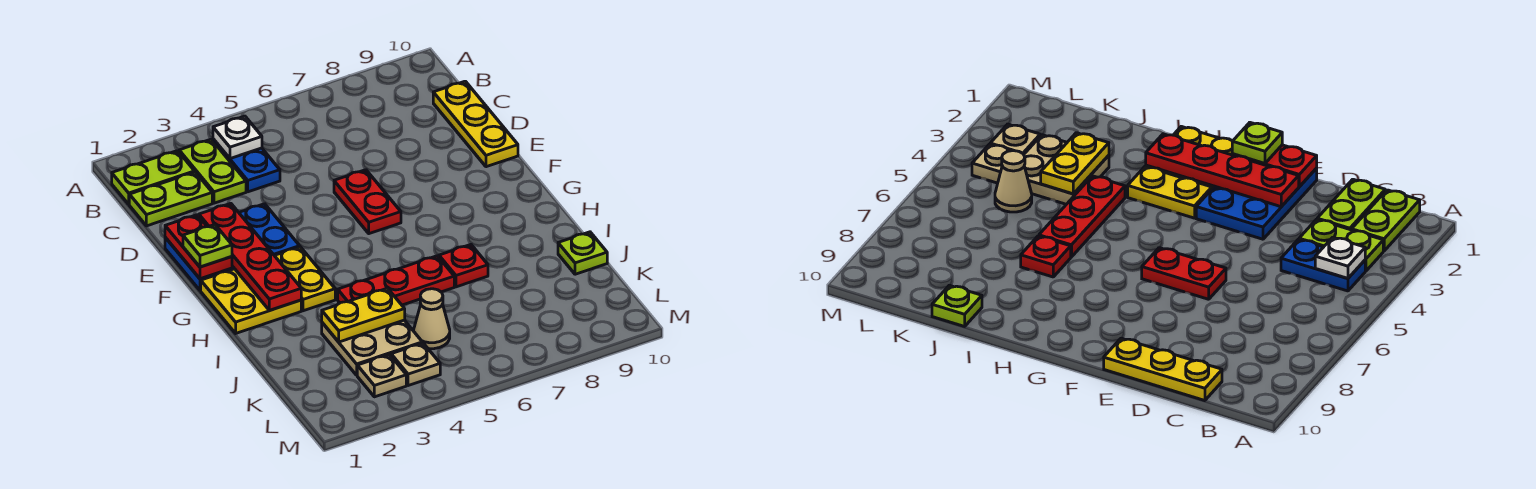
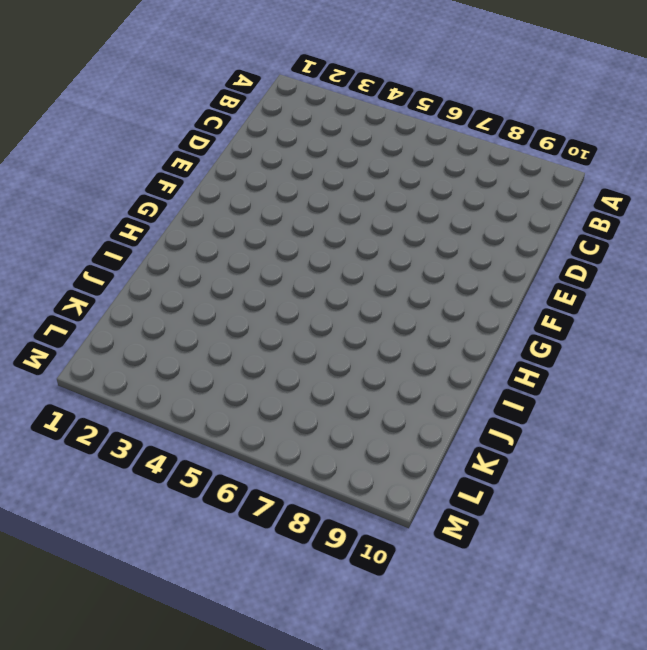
none -> lime plate B1:B2 level 1
none -> lime plate B3:C3 level 1
none -> blue plate B4:C4 level 1

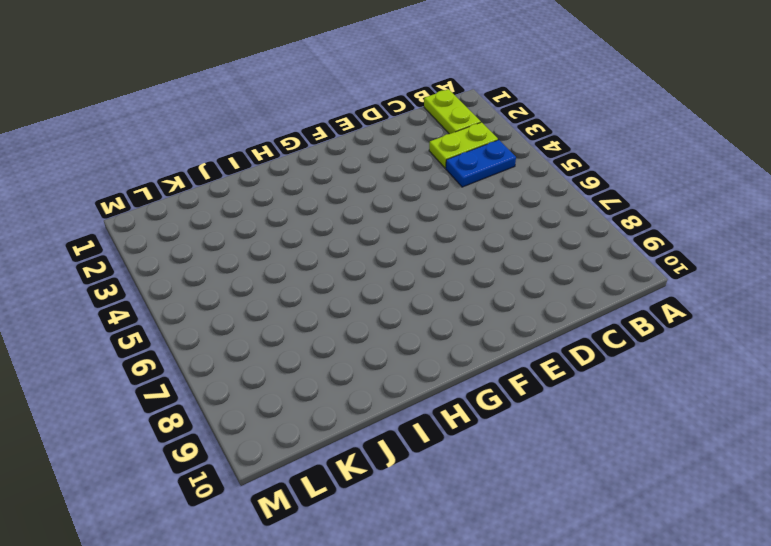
none -> lime plate C1:C2 level 1
none -> yellow plate C10:E10 level 1
none -> blue plate E1:F3 level 1

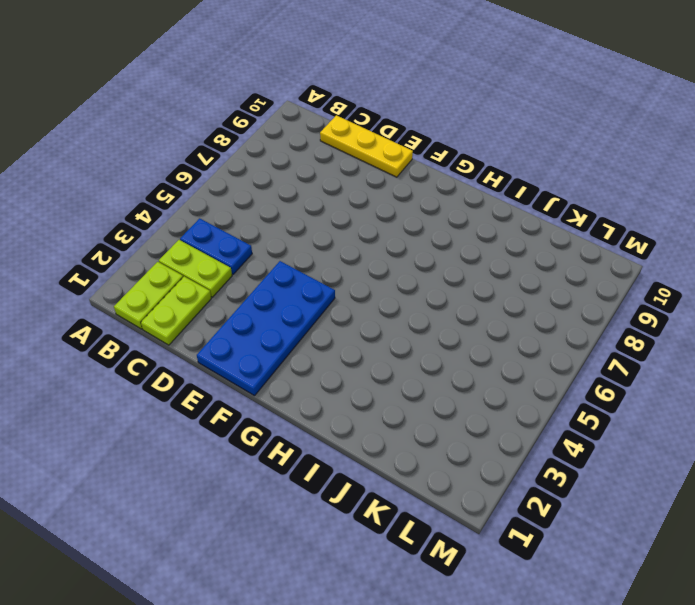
blue plate E1:F4 level 1 -> blue plate E1:F3 level 1
none -> red plate E6:F6 level 1
none -> yellow plate G1:H2 level 1
none -> yellow plate G3:H3 level 1

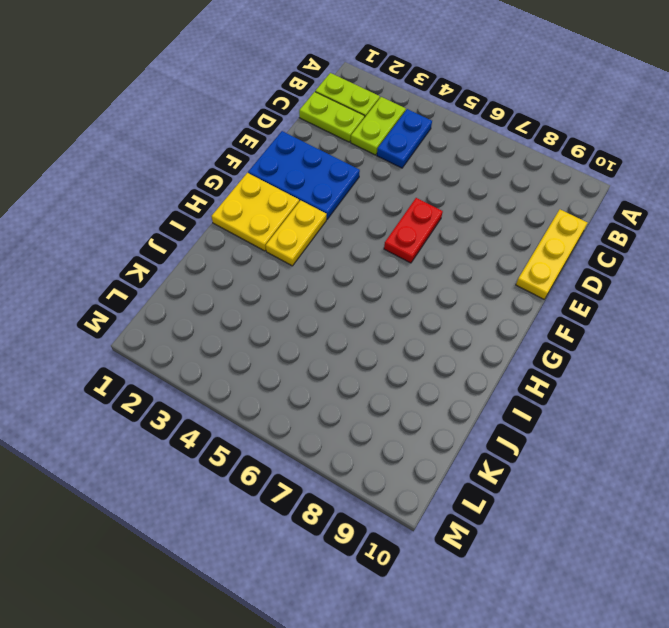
none -> red plate I4:I6 level 1
none -> red plate I7 level 1
none -> tan plate J3:K4 level 1

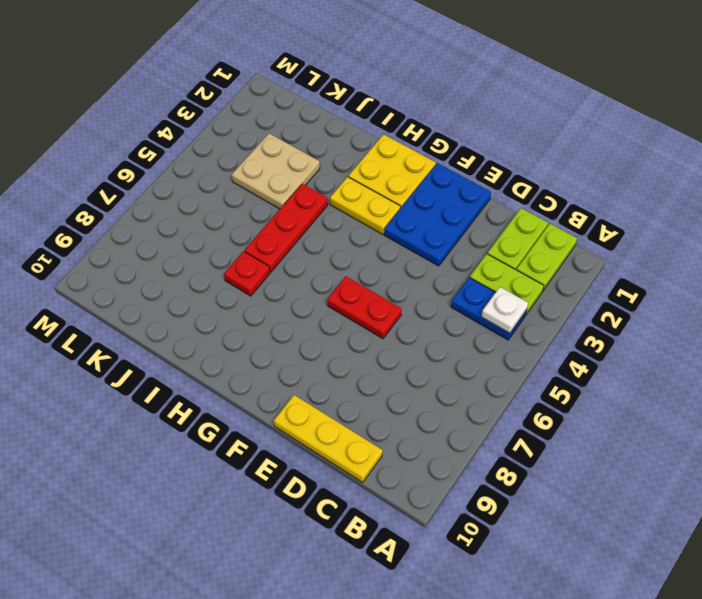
none -> lime plate J10 level 1
none -> tan cone K5 level 1
none -> tan plate L3 level 1

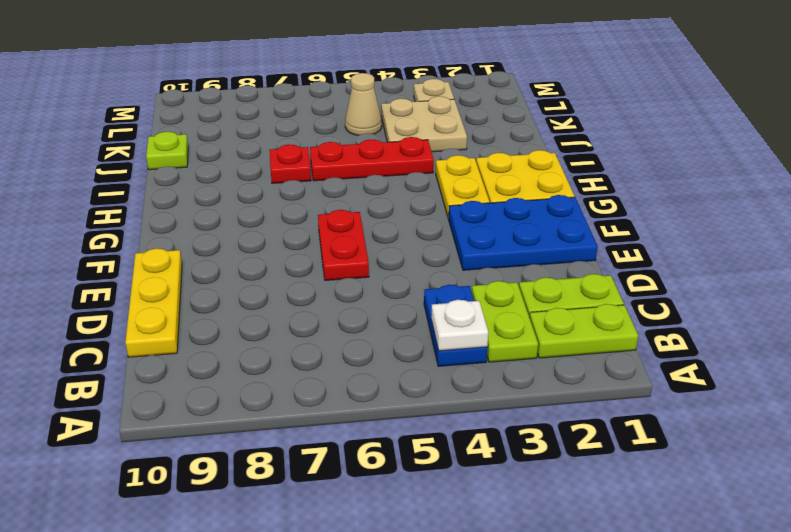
none -> tan plate L4 level 1
none -> red plate E1:F1 level 2
none -> red plate E2:H2 level 2

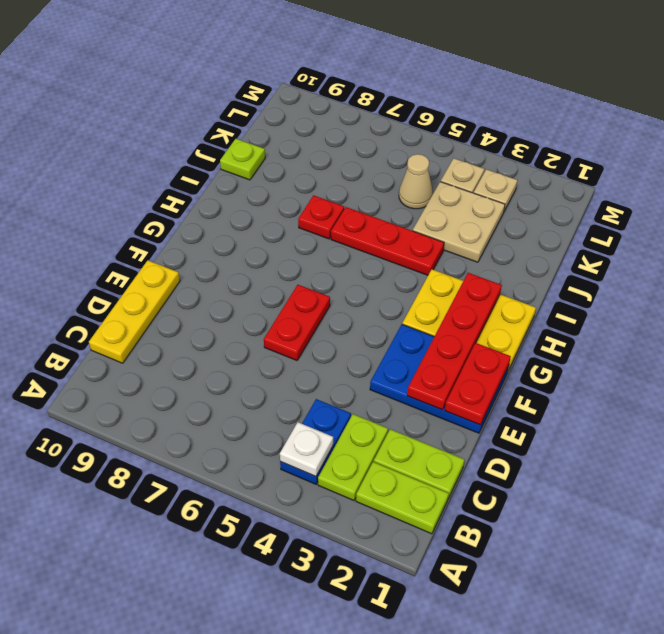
none -> yellow plate J3:J4 level 2
none -> lime plate F1 level 3

